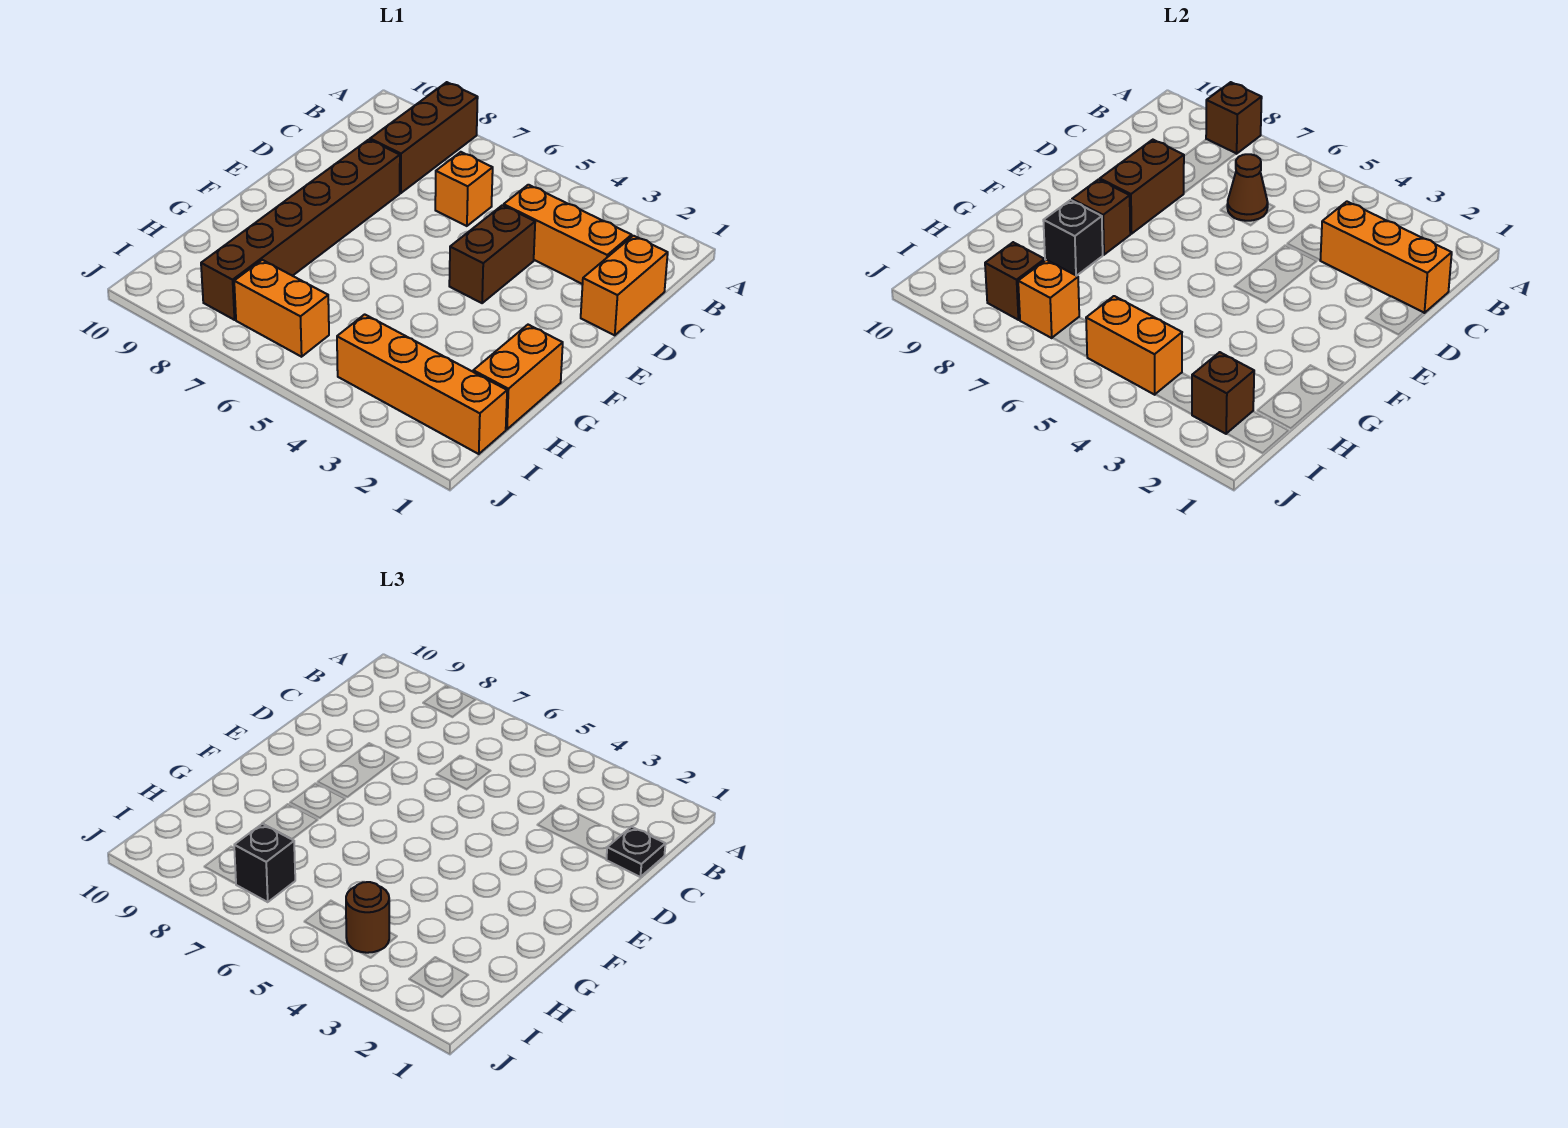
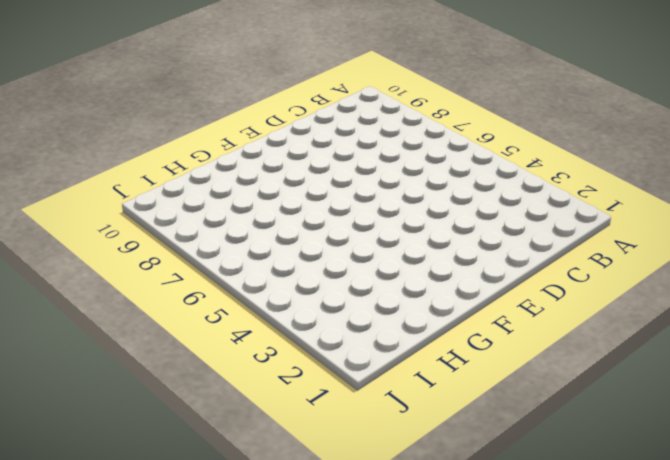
none -> brown brick A8:C8 level 1
none -> orange brick C1:D1 level 1
none -> orange brick C2:C4 level 1

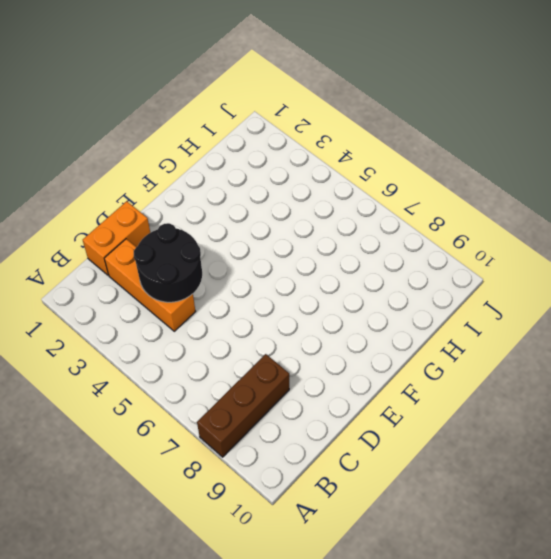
black round brick C3:D4 level 2 -> orange brick C1:C3 level 2
none -> orange brick C6 level 1
none -> brown brick D4:E4 level 1
none -> brown brick D8:I8 level 1

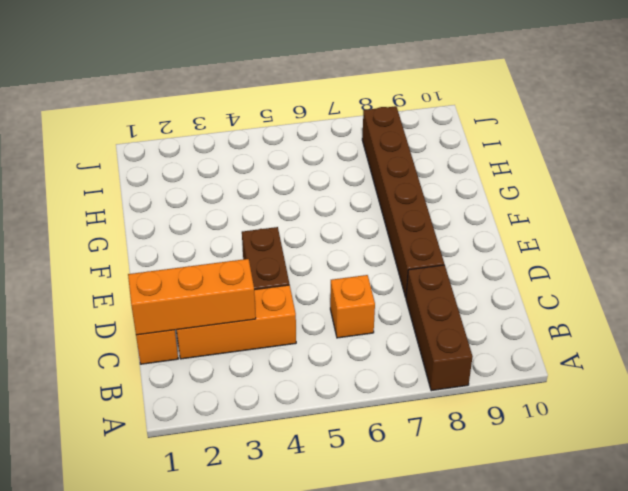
none -> orange brick G1:H1 level 1
none -> orange brick I1:I4 level 1
none -> orange brick I6:I7 level 1

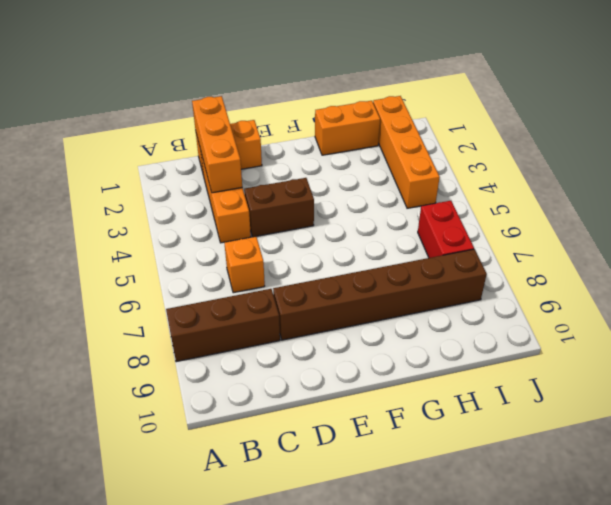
red brick I6:I7 level 1 -> orange brick I6:I7 level 1
none -> brown brick A8 level 2
none -> brown cone C6 level 2
none -> brown brick D8:E8 level 2

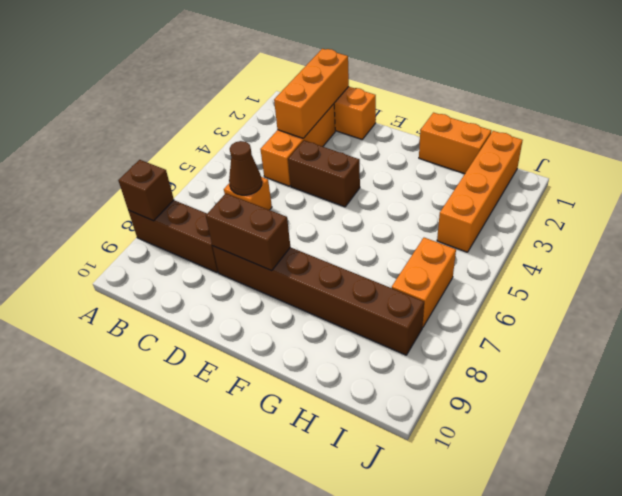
none -> brown brick F8 level 2
none -> black brick G8 level 2
none -> brown brick I2 level 2

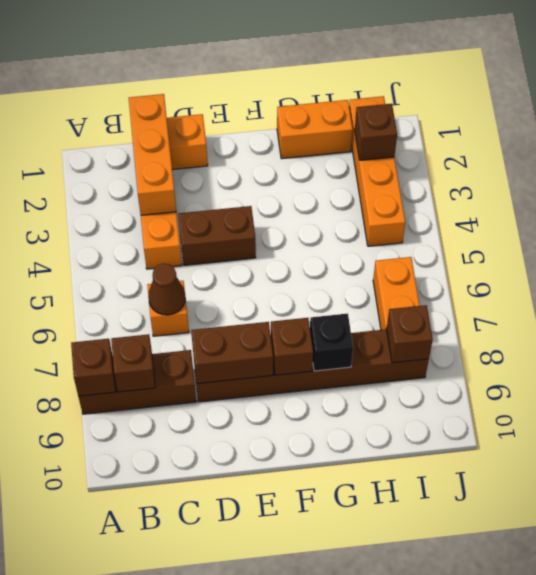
brown brick B8 level 2 -> none
none -> orange brick I4:I5 level 2
none -> orange brick I7 level 2
none -> black plate C1 level 3

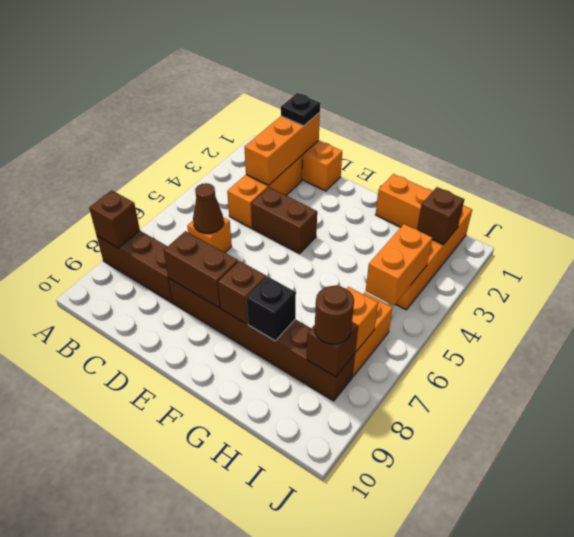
brown round brick I8 level 3 -> brown round brick I4 level 3
none -> black brick I7 level 3

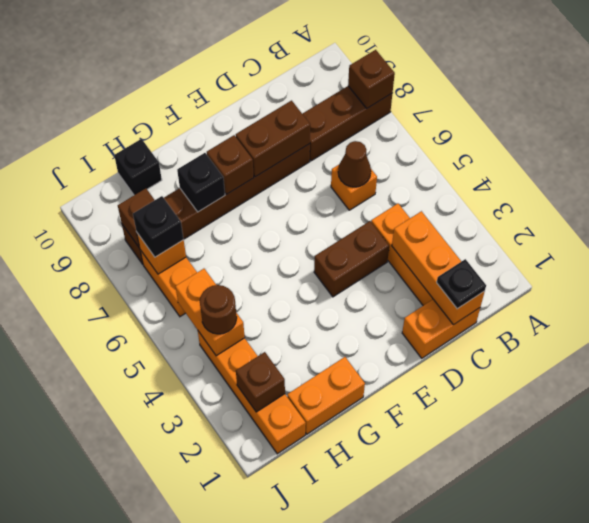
black brick H10 level 1 -> none

